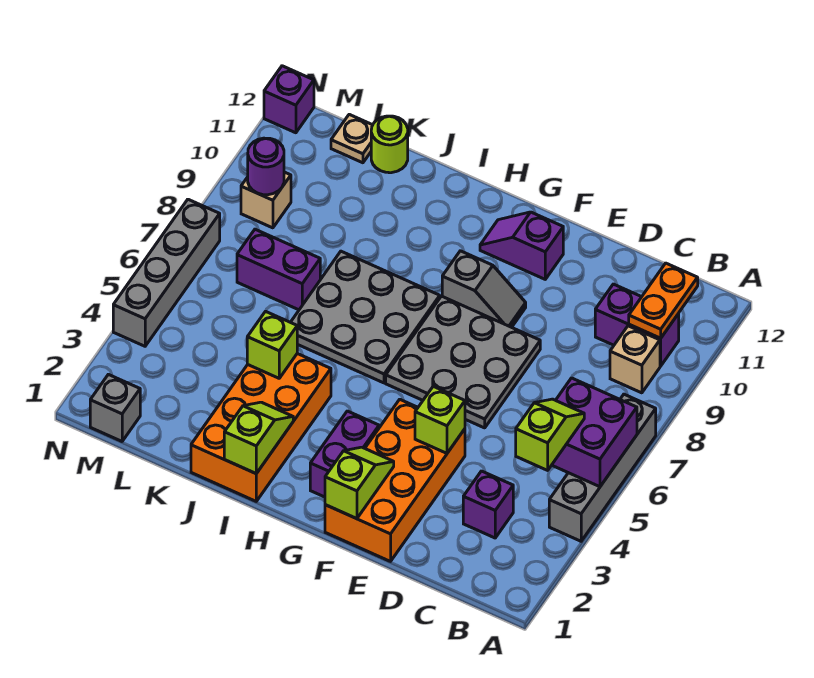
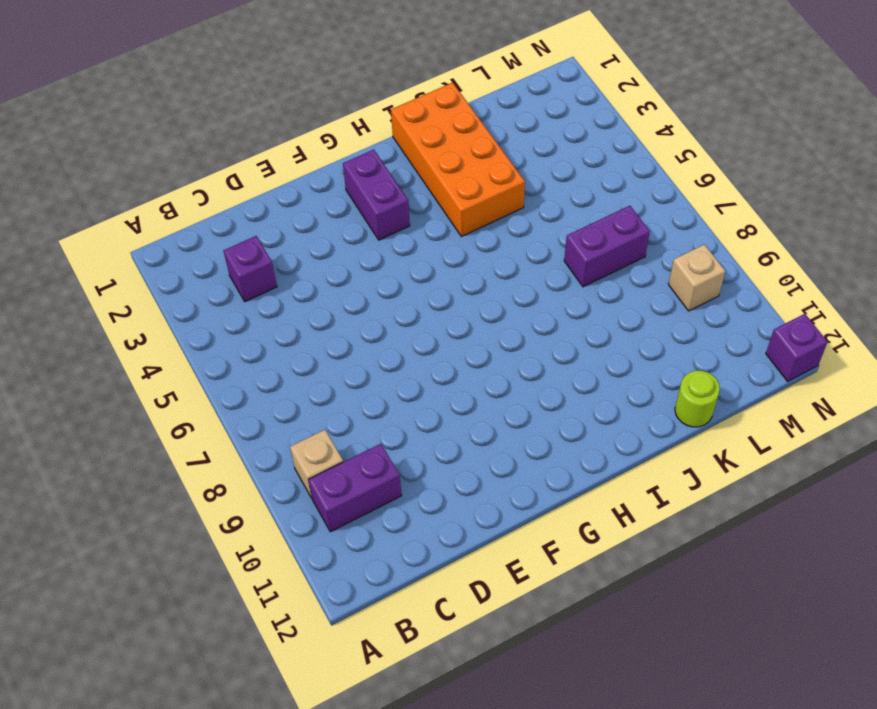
none -> grey brick A4:A7 level 1
none -> orange brick E1:F4 level 1
none -> grey plate E6:G8 level 1

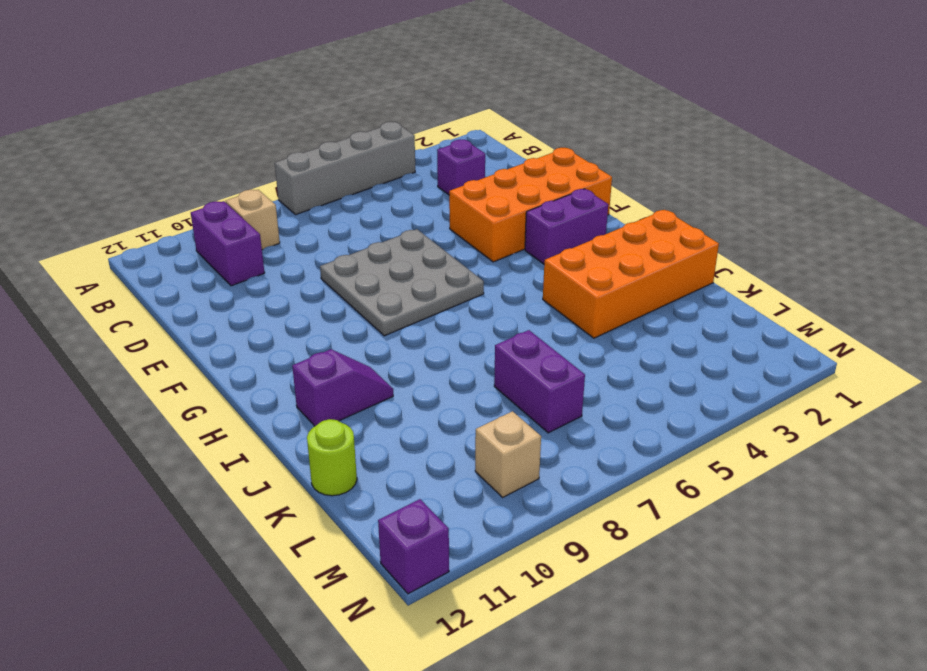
purple slope I10:I11 level 1 top 11 -> purple slope F11:G11 level 1 top F
none -> grey slope F9:G9 level 1 top G
none -> grey plate H6:J8 level 1
none -> tan plate L12 level 1

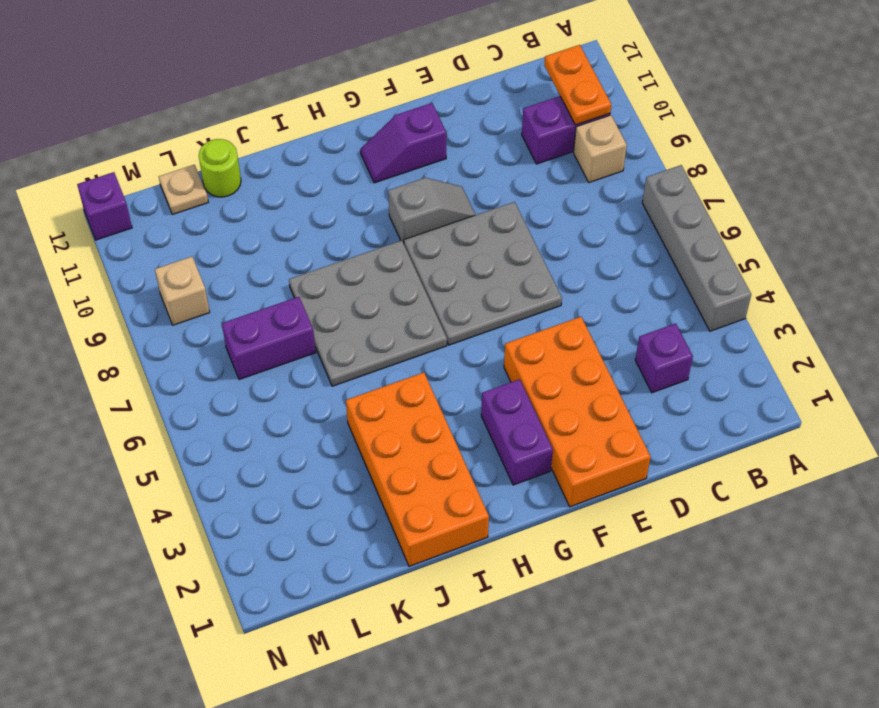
none -> grey brick M1 level 1
none -> grey brick N4:N7 level 1
none -> purple brick A5:B6 level 2

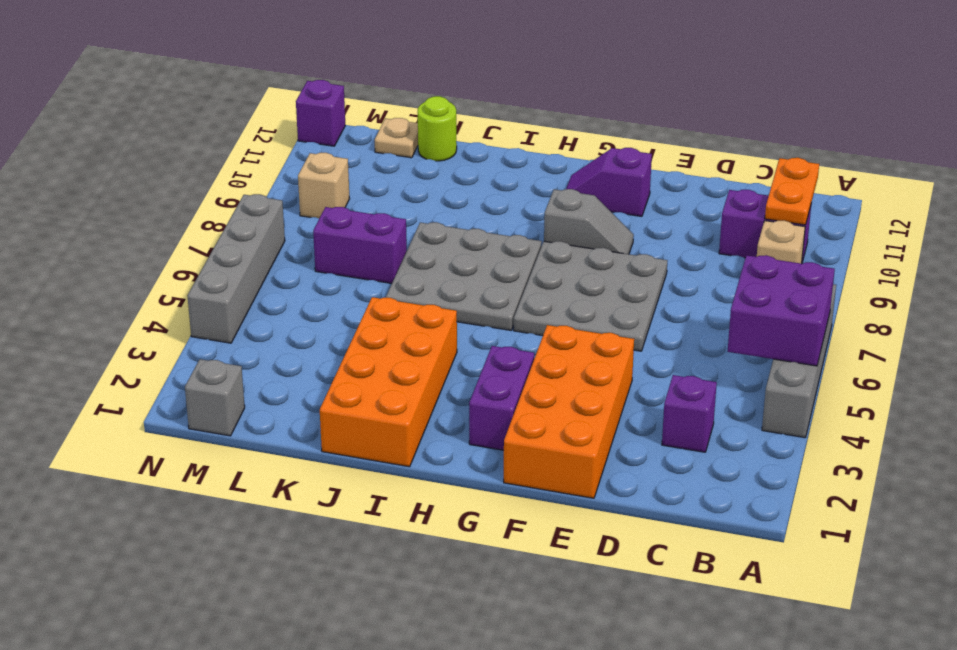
none -> lime brick E4 level 2
none -> lime slope F1:F2 level 2 top 1
none -> lime slope I1:I2 level 2 top 1

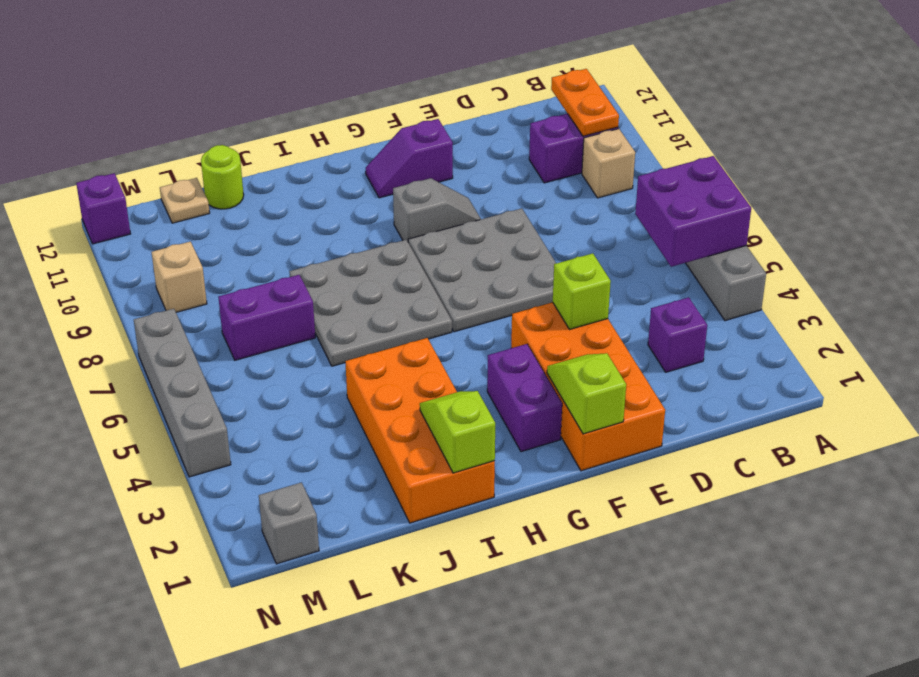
none -> lime brick J4 level 2
none -> purple round brick M9 level 2
none -> lime slope B4:B5 level 3 top 4

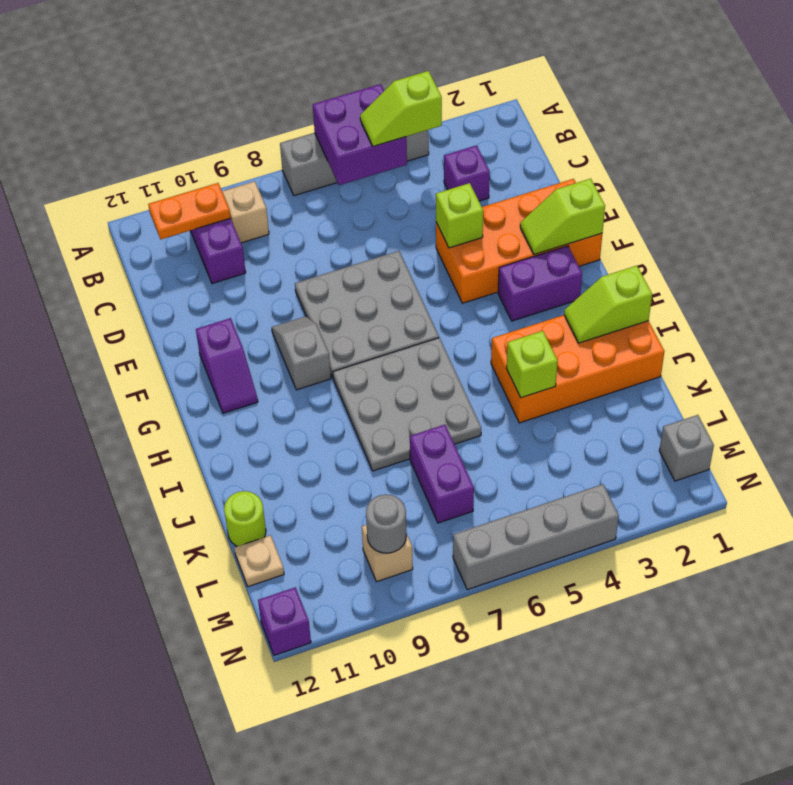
grey round brick M9 level 2 -> purple round brick M9 level 2

